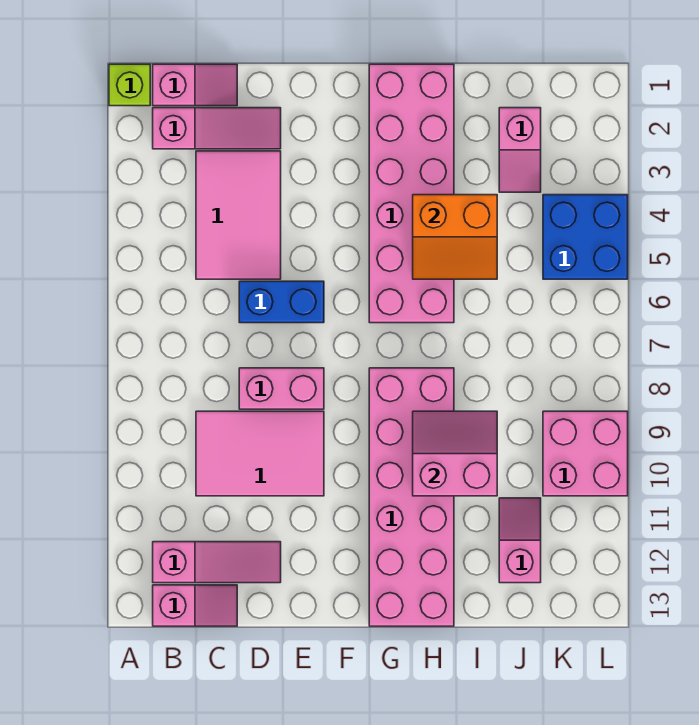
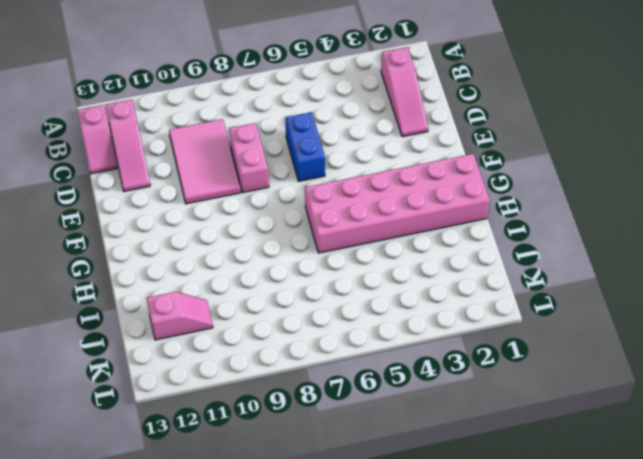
none -> lime brick A1 level 1
none -> pink slope B1:C1 level 1 top B
none -> pink tile C3:D5 level 1

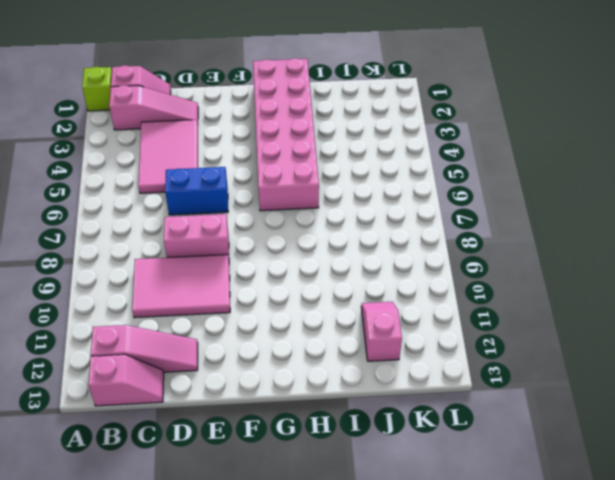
none -> pink brick G8:H13 level 1
none -> pink slope J2:J3 level 1 top 2
none -> blue brick K4:L5 level 1

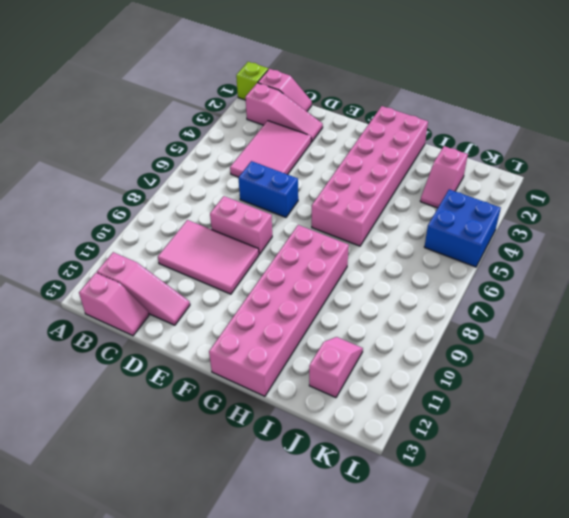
none -> pink brick K9:L10 level 1
none -> orange slope H4:I5 level 2 top 4
none -> pink slope H9:I10 level 2 top 10

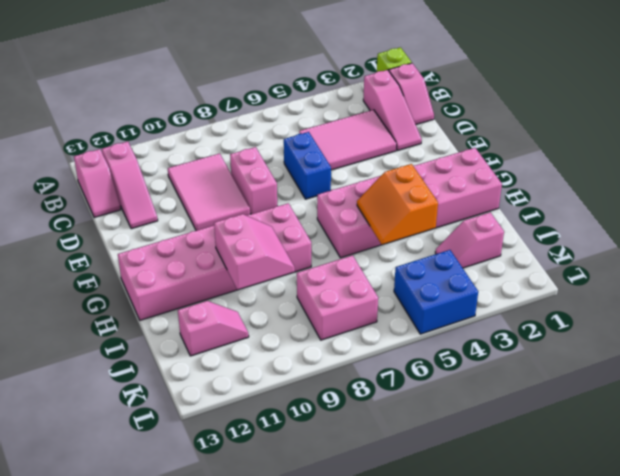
pink brick J7:K8 level 1 -> pink brick K9:L10 level 1

